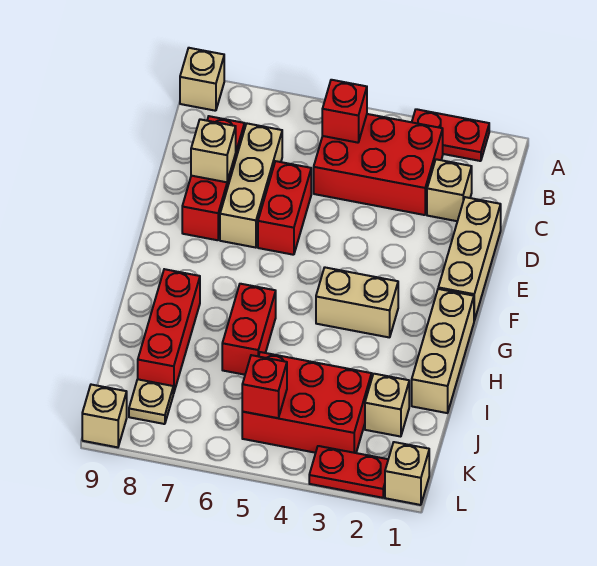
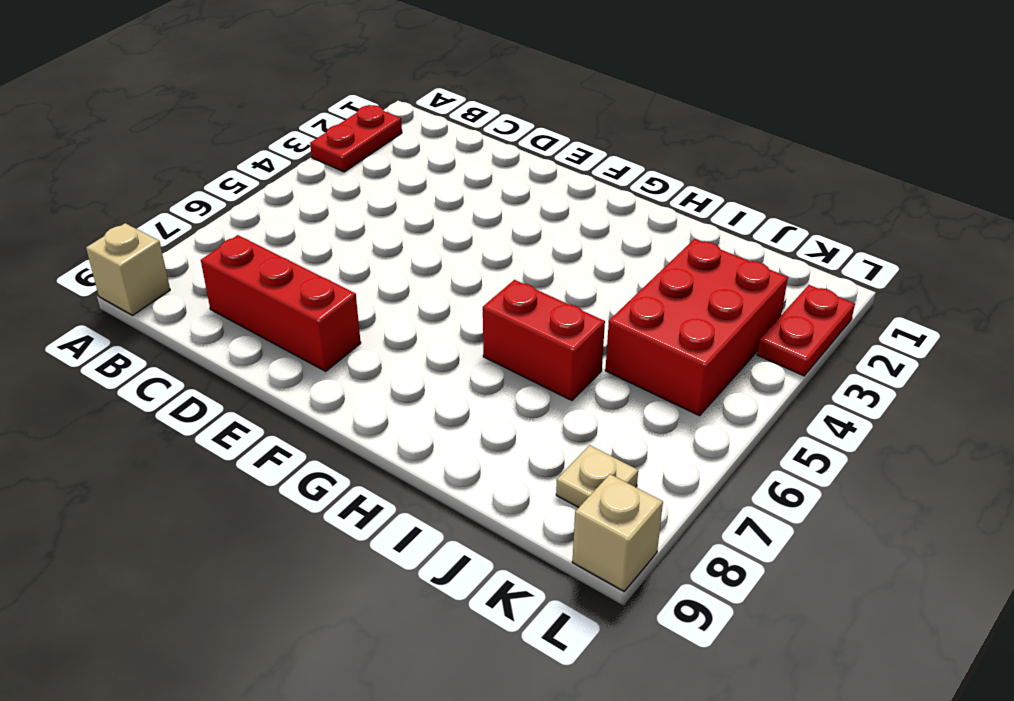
none -> red brick B3:C5 level 1
none -> tan brick C2 level 1
none -> tan brick C7:E7 level 1

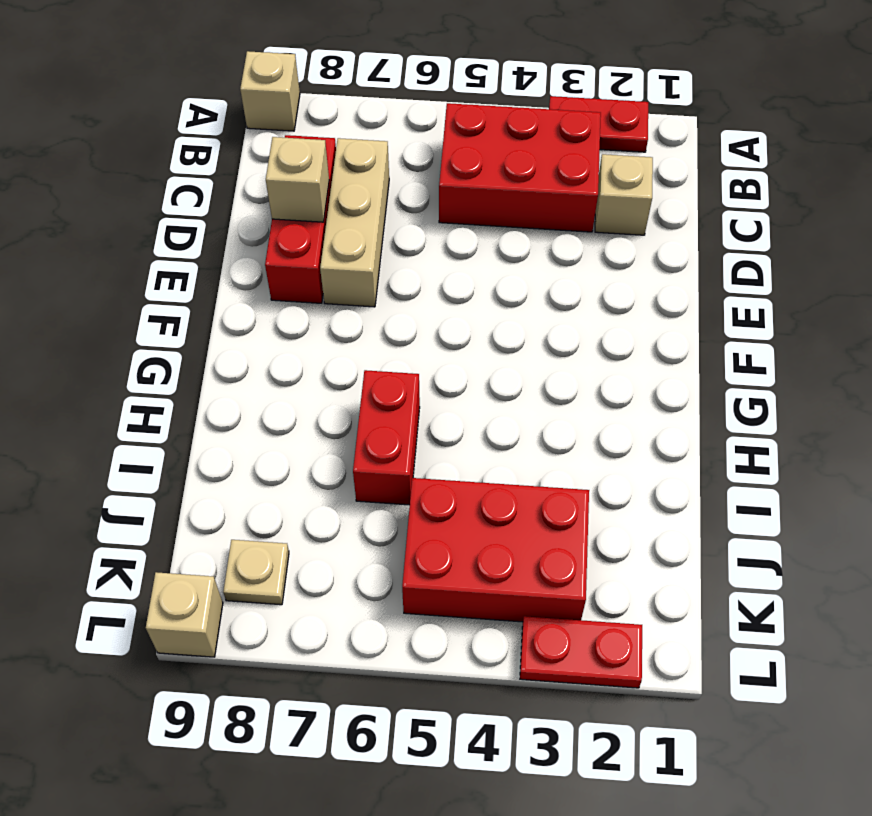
none -> tan brick D1:F1 level 1
none -> red brick D6:E6 level 1
none -> tan brick G1:I1 level 1

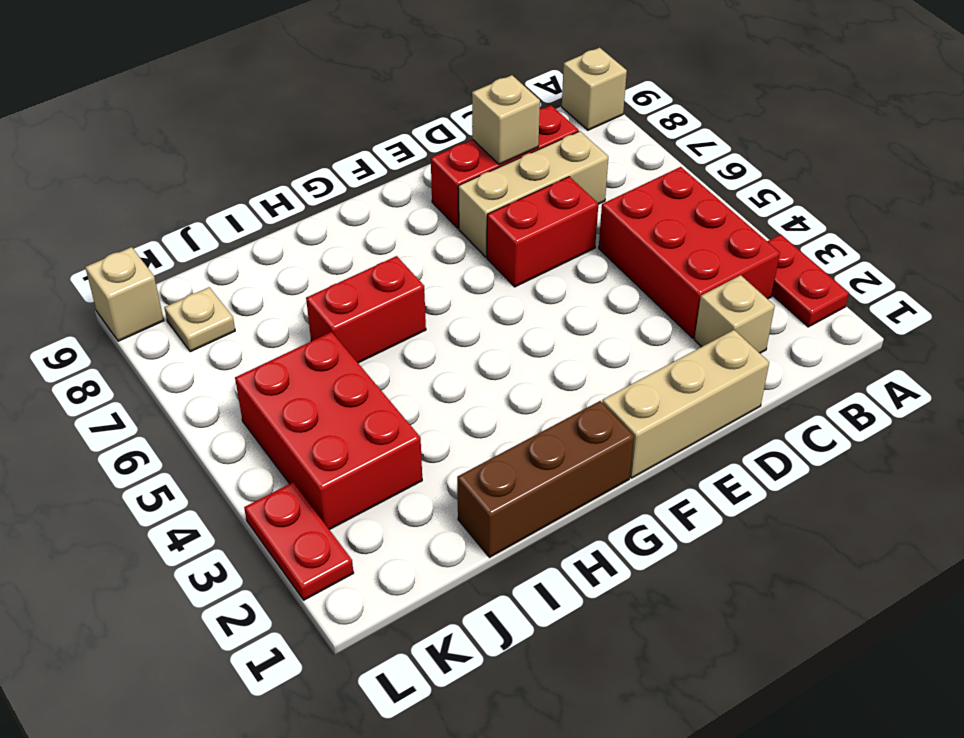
brown brick G1:I1 level 1 -> tan brick G1:I1 level 1
none -> tan brick G3:G4 level 1
none -> red brick H8:J8 level 1
none -> tan brick J2 level 1

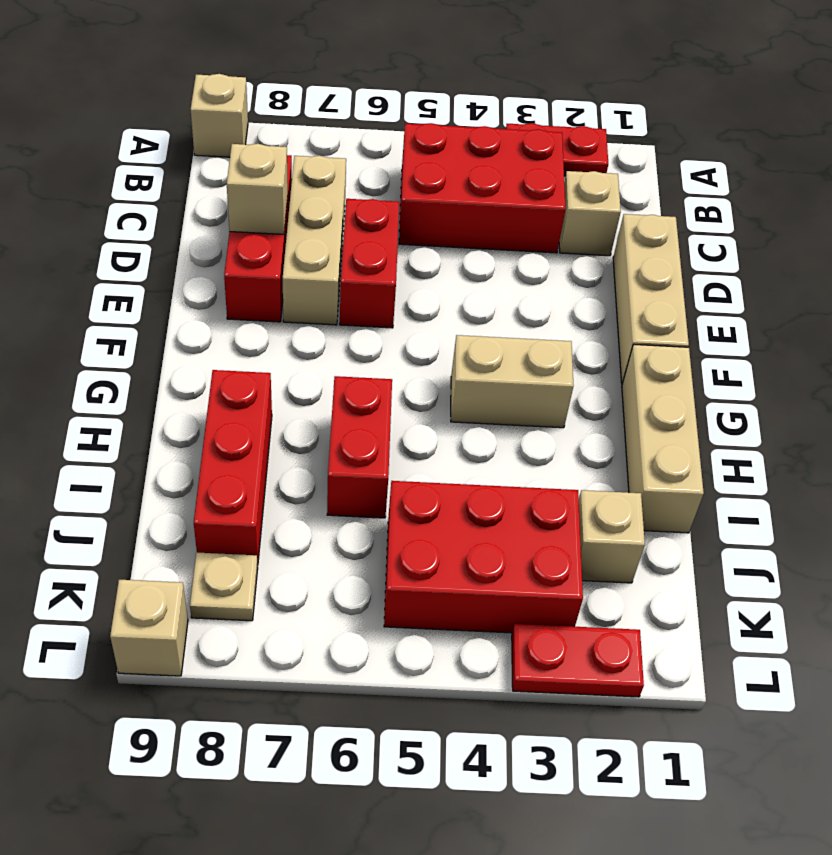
none -> tan brick L1 level 1
none -> red brick B5 level 2
none -> red brick K5 level 2

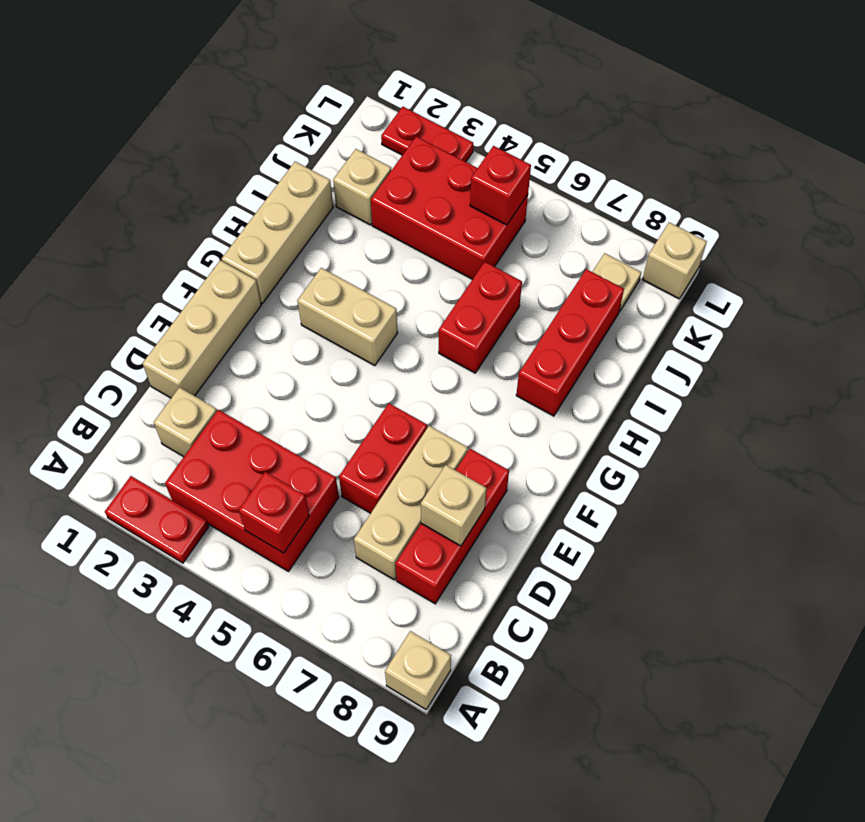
none -> tan brick L1 level 1

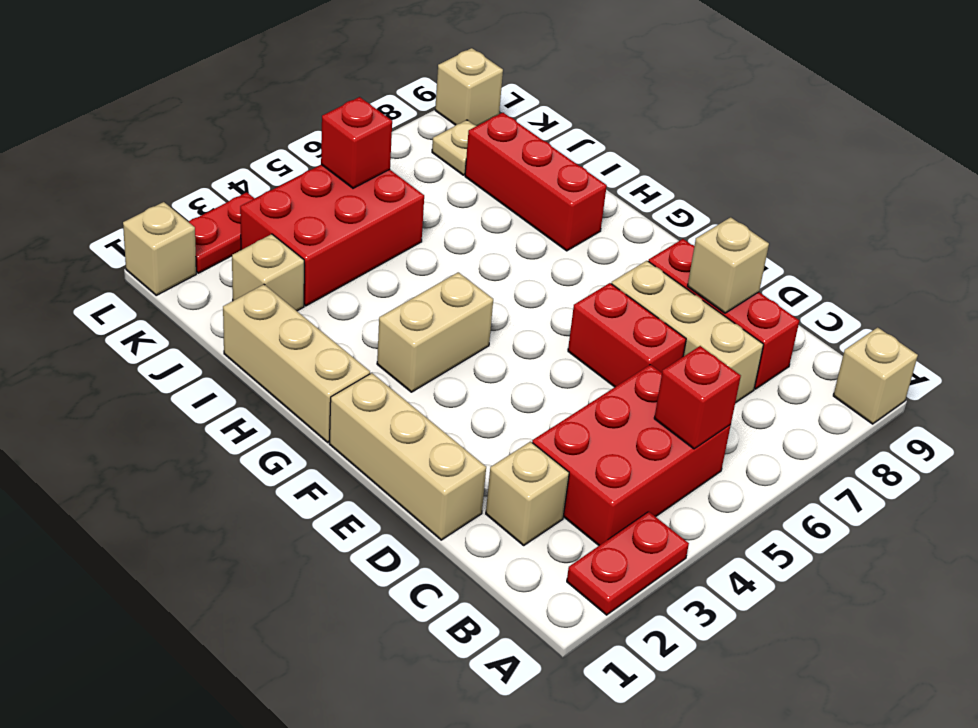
none -> red brick H6:I6 level 1

